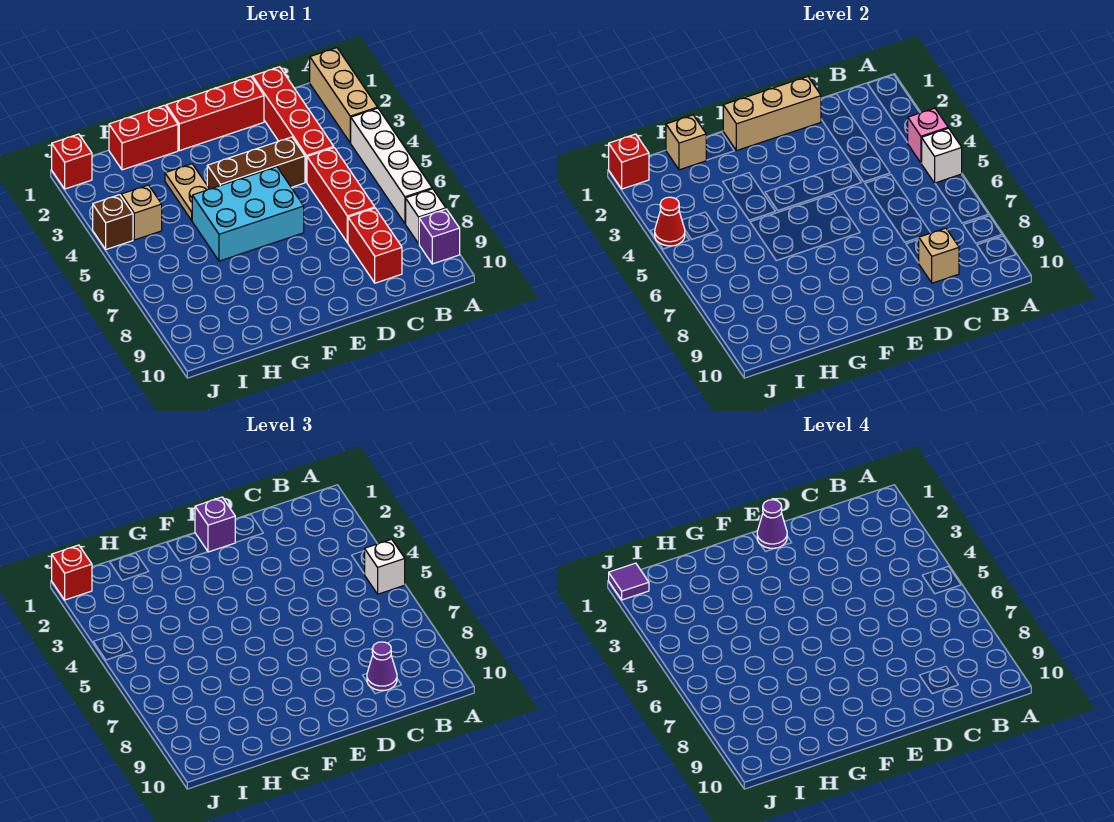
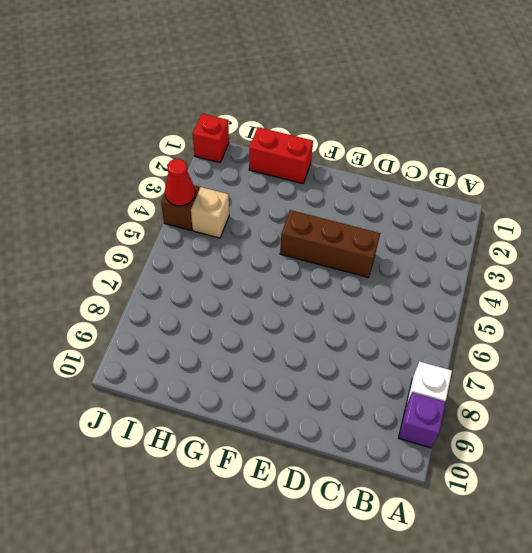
none -> tan brick A1:A3 level 1
none -> white brick A4:A7 level 1
none -> red brick C1:C4 level 1

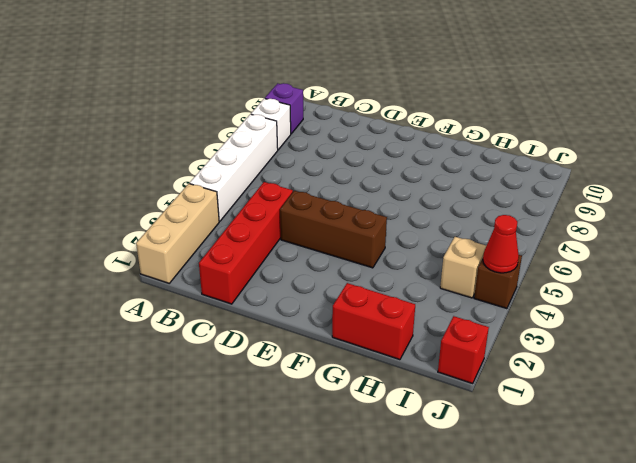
none -> red brick C5:C7 level 1
none -> red brick C8:C9 level 1
none -> red brick D1:F1 level 1

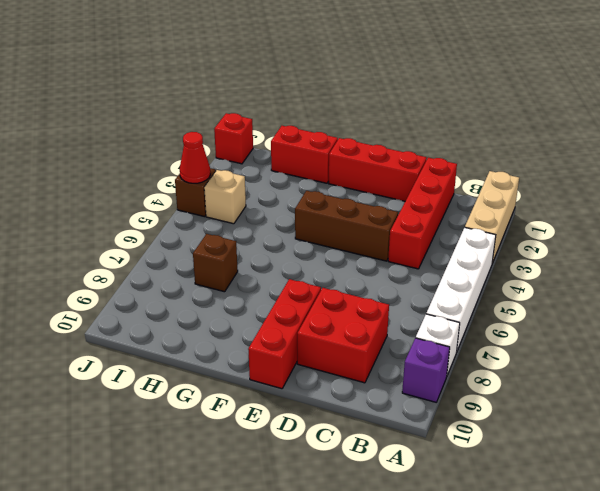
red brick C8:D9 level 1 -> red brick C8:C9 level 1
red brick E8:E10 level 1 -> red brick C5:C7 level 1
brown brick H7 level 1 -> none
none -> cyan brick E5:G6 level 1
none -> tan plate G3:G4 level 1
none -> pink brick A4 level 2

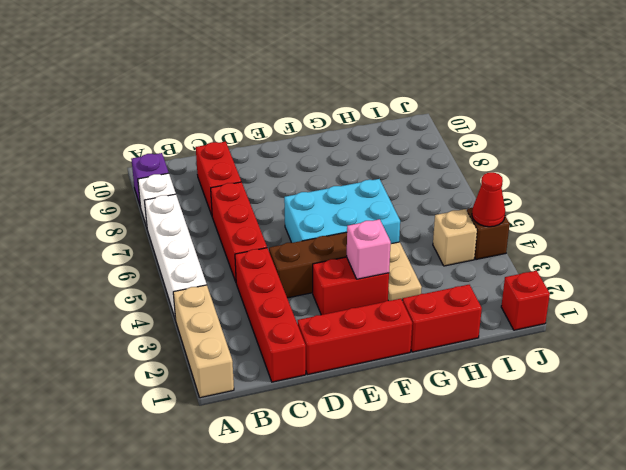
red brick E3:F3 level 1 -> none
pink brick F3 level 2 -> pink brick A4 level 2
none -> white brick A5 level 2
none -> tan brick C9 level 2
none -> tan brick D1:F1 level 2

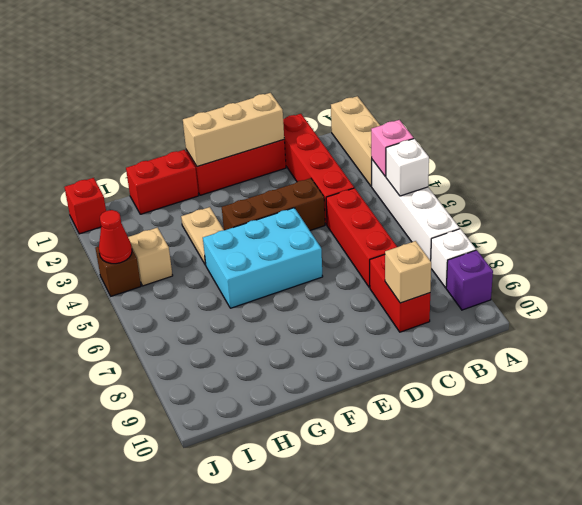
none -> tan brick H1 level 2
none -> red brick J1 level 2
none -> white brick A5 level 3

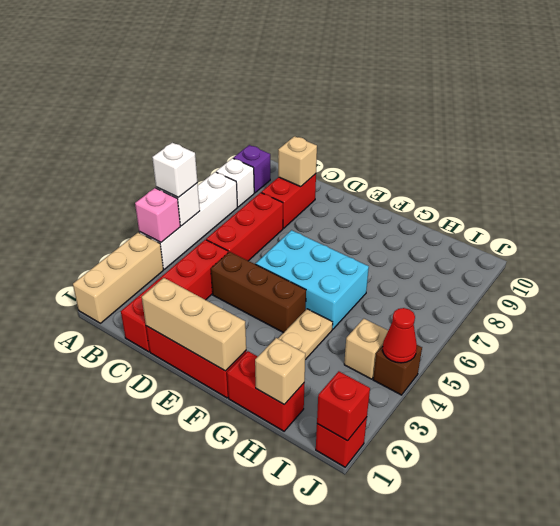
none -> purple cone C9 level 3
none -> purple brick E1 level 3
none -> red brick J1 level 3

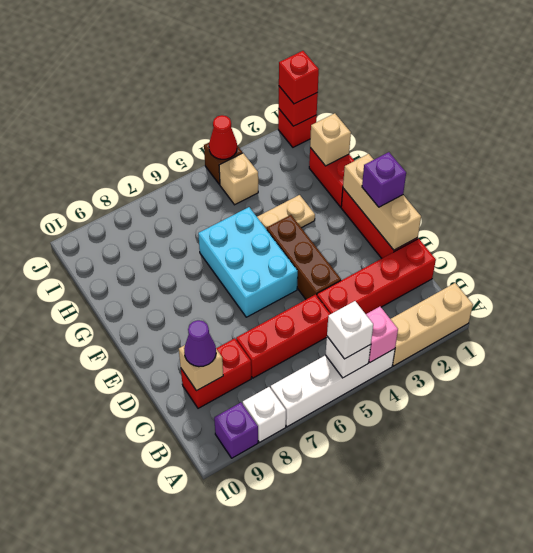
none -> purple cone E1 level 4
none -> purple tile J1 level 4

